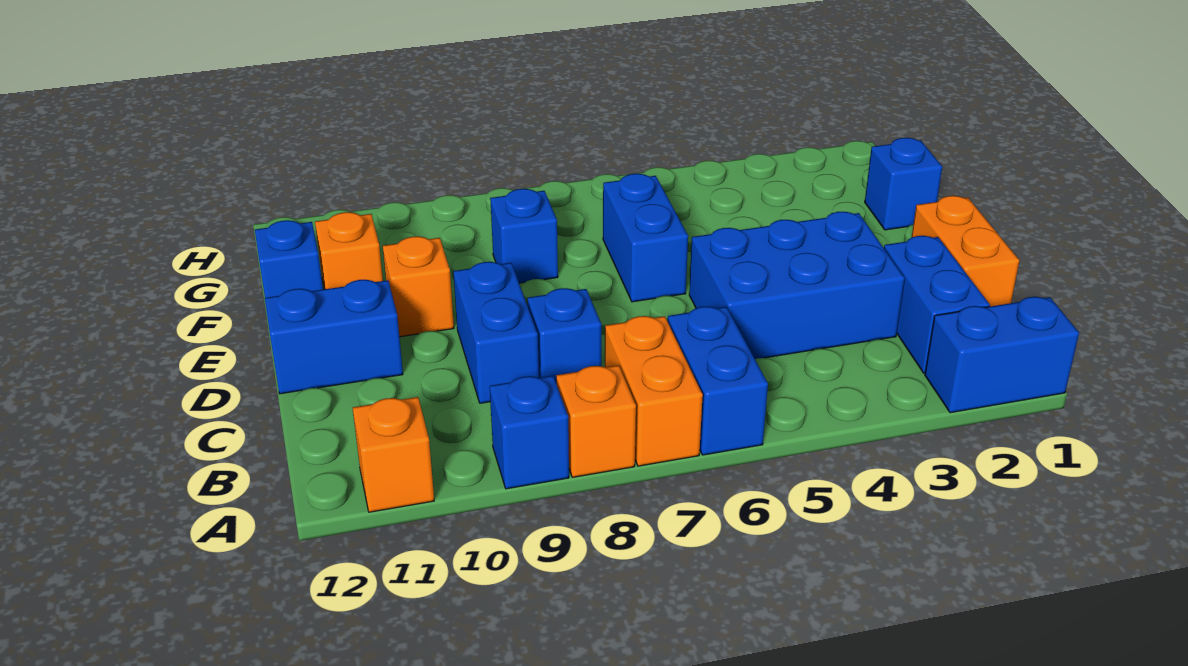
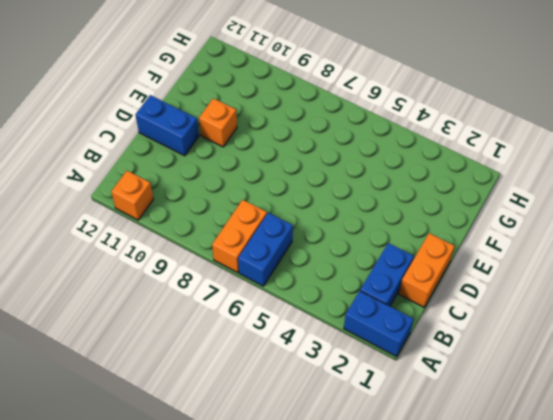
none -> orange brick A8 level 1
none -> blue brick A9 level 1
none -> blue brick C3:D5 level 1

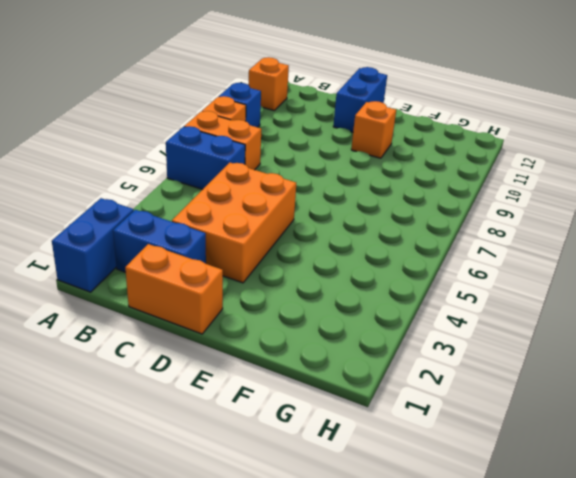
orange brick C3:D5 level 1 -> blue brick C3:D5 level 1
none -> blue brick C8 level 1
none -> blue brick C9:D9 level 1
none -> blue brick E6:F6 level 1

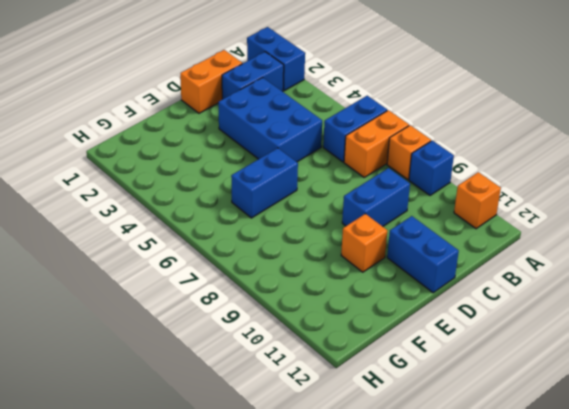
none -> blue brick C8 level 1
none -> blue brick F1 level 1
none -> blue brick F8 level 1

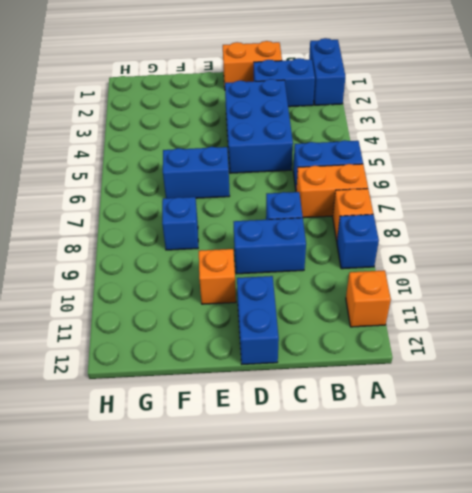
none -> blue brick F1 level 1
none -> orange brick F11 level 1
none -> blue brick F12 level 1

